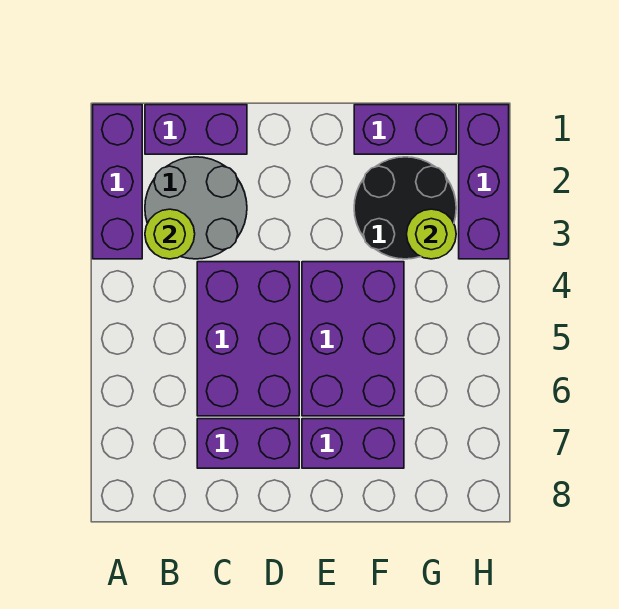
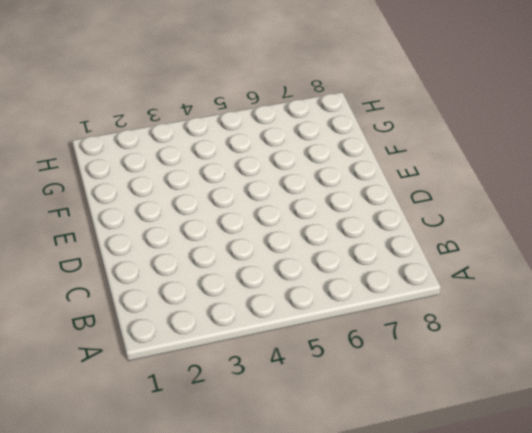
none -> purple brick A1:A3 level 1
none -> purple brick B1:C1 level 1
none -> grey round brick B2:C3 level 1

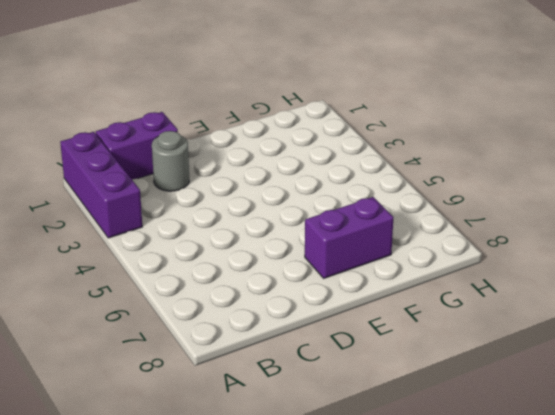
grey round brick C2 level 1 -> grey round brick B2:C3 level 1
none -> purple brick C4:D6 level 1
none -> purple brick C7:D7 level 1
none -> purple brick E4:F6 level 1

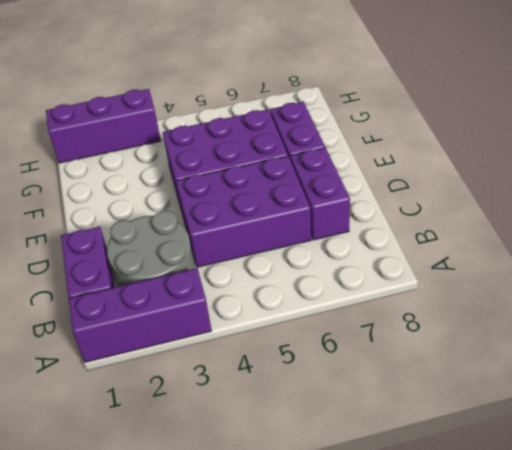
none -> purple brick F1:G1 level 1
none -> black round brick F2:G3 level 1
none -> lime round brick B3 level 2

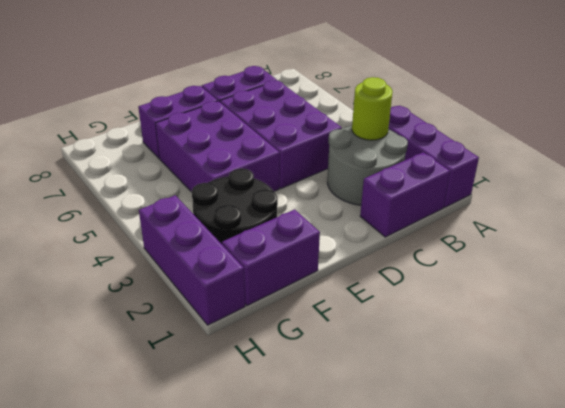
none -> lime round brick G3 level 2

